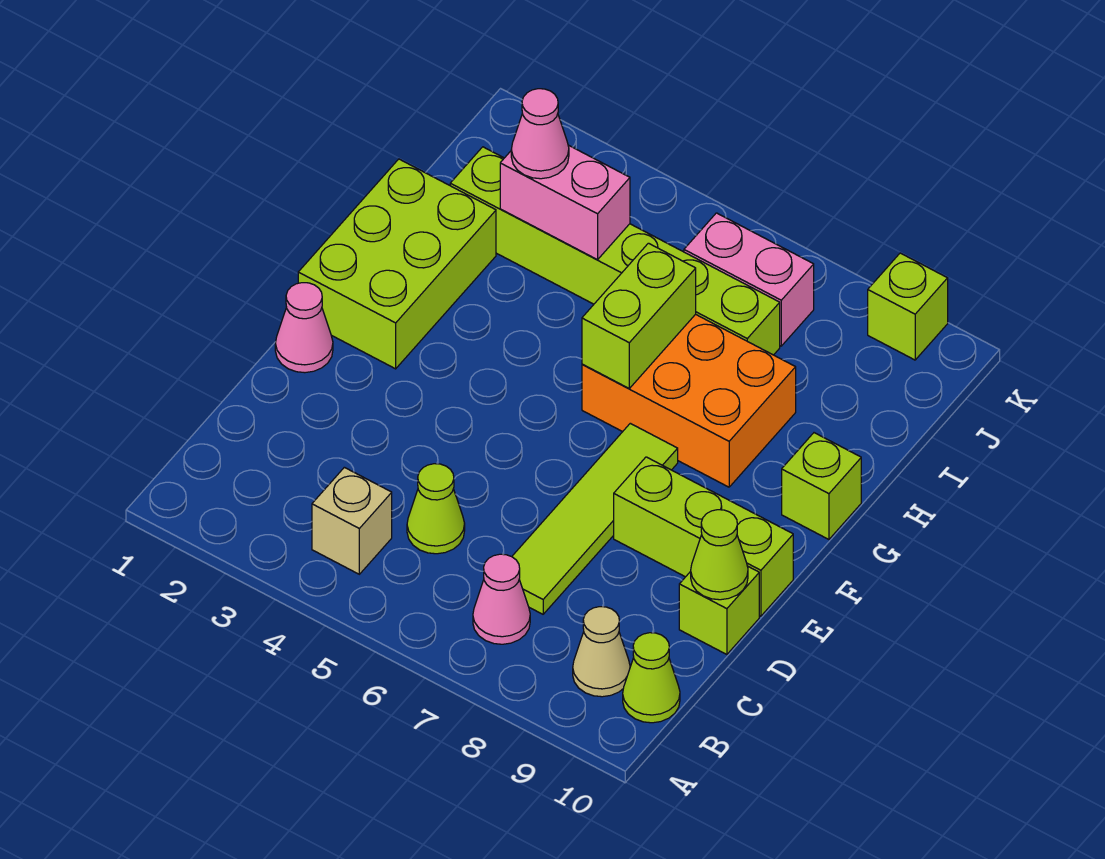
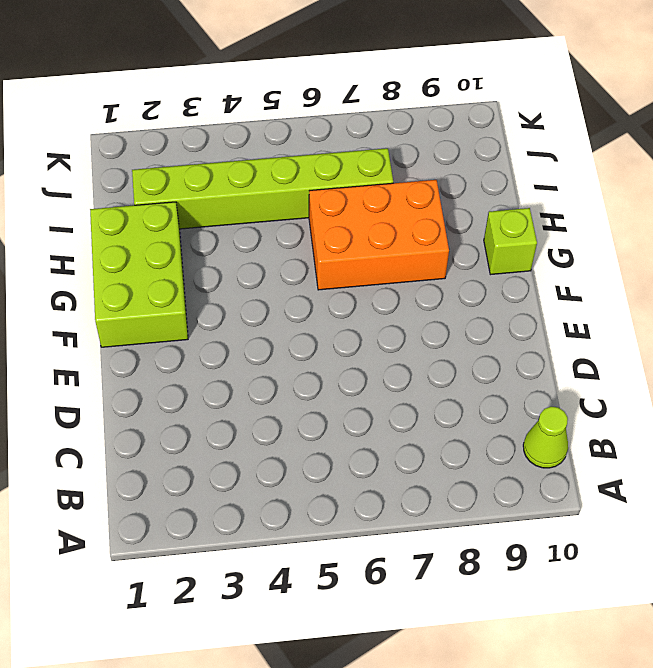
none -> tan brick B4 level 1
none -> pink cone B7 level 1
none -> tan cone B9 level 1

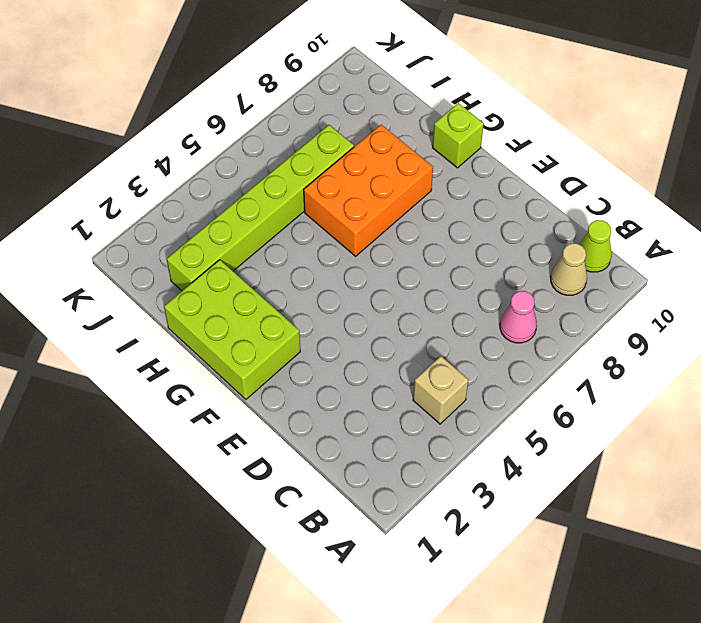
none -> lime cone C5 level 1
none -> lime tile C7:F7 level 1
none -> lime brick D10 level 1

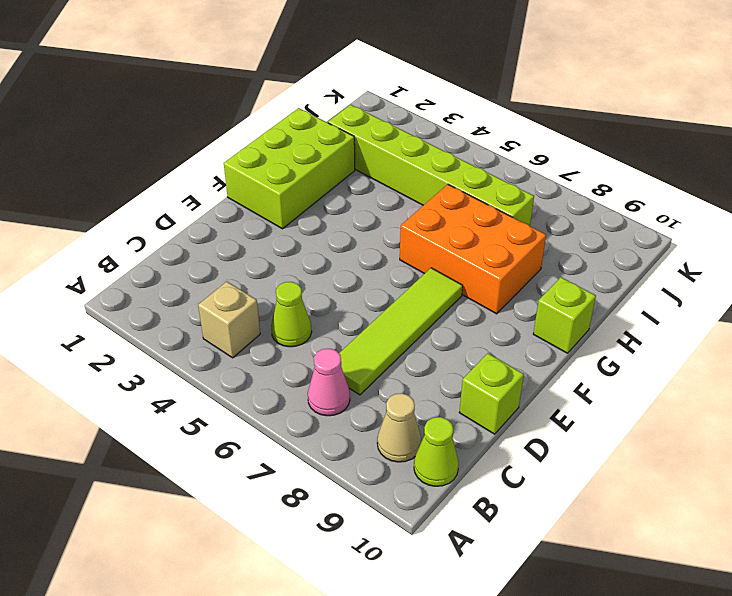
none -> pink cone E1 level 1
none -> lime brick E8:E10 level 1
none -> pink brick J6:J7 level 1

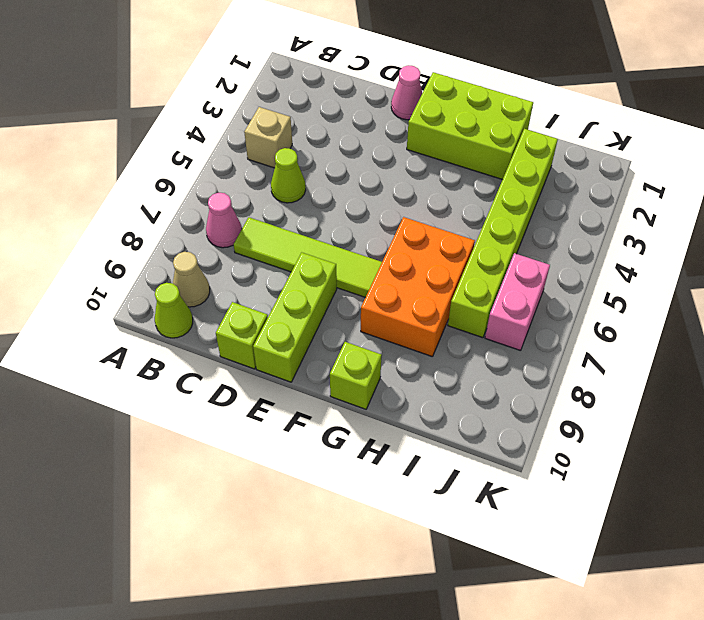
none -> lime brick K9 level 1
none -> lime cone D10 level 2
none -> lime brick G6:H6 level 2

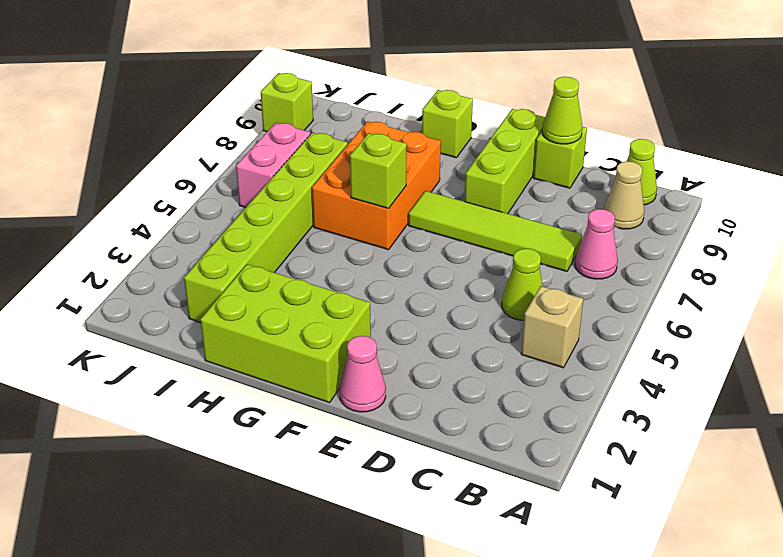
lime brick G6 level 2 -> lime brick G6:H6 level 2
none -> pink brick I3:I4 level 2
none -> pink cone I3 level 3

